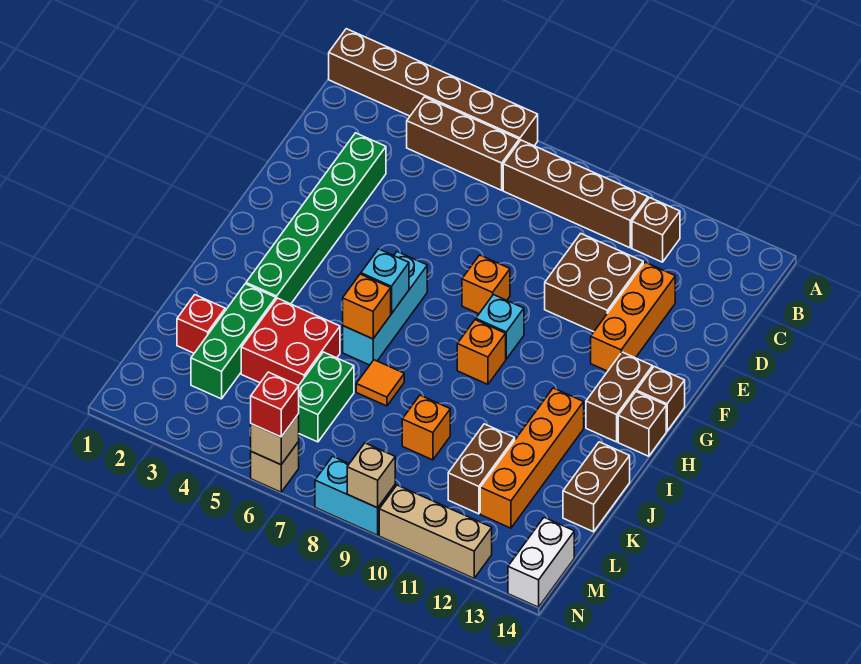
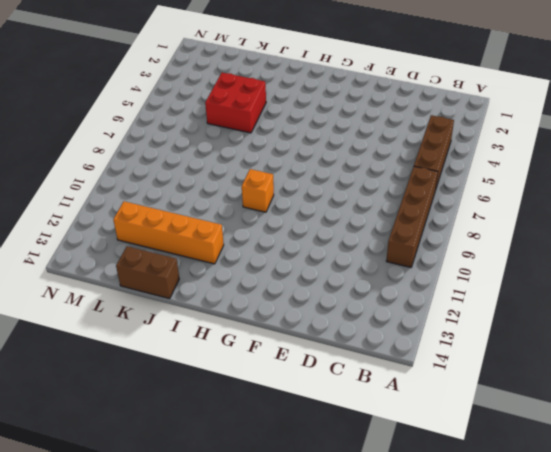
none -> brown brick A1:A6 level 1
none -> brown brick B11 level 1
none -> green brick D3:I3 level 1
none -> brown brick D10:E11 level 1

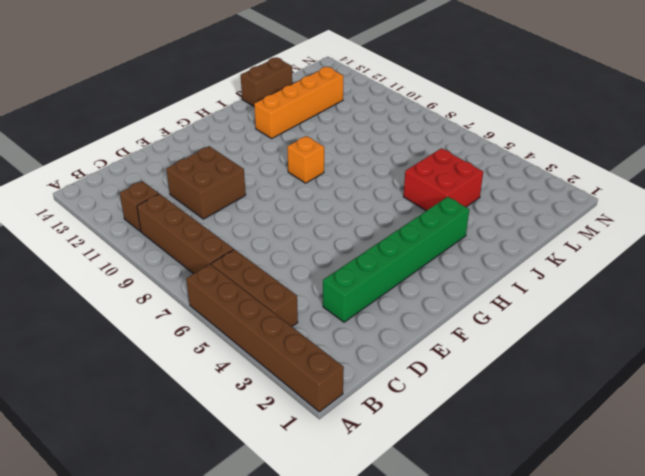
none -> orange brick D12:F12 level 1
none -> orange brick F8 level 1
none -> cyan brick G6:I6 level 1
none -> cyan brick G9 level 1

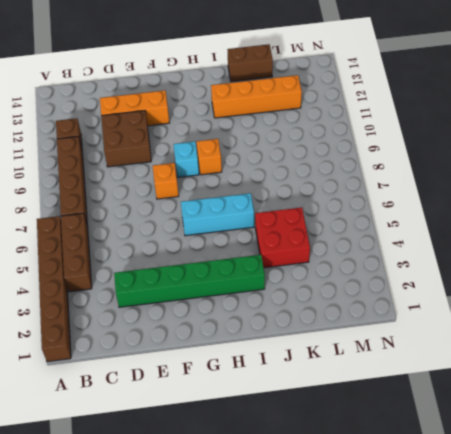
none -> brown brick G13:H13 level 1
none -> brown brick G14 level 1
none -> brown brick H14 level 1
none -> green brick J3:L3 level 1

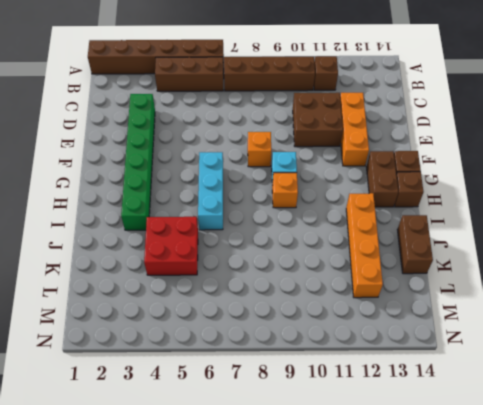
none -> green brick J3:L3 level 1
none -> orange tile J7 level 1
none -> red brick K2 level 1
none -> green brick K6:L6 level 1

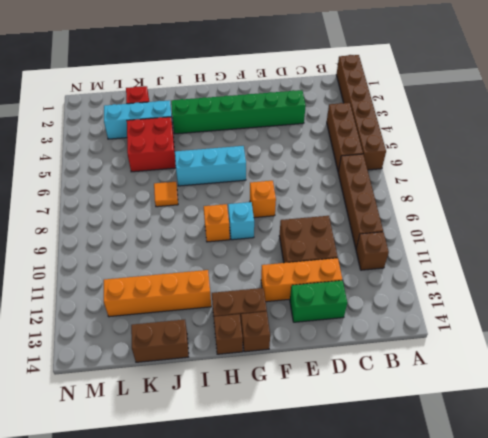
green brick D13:E13 level 1 -> green brick K6:L6 level 1
cyan brick J3:L3 level 1 -> green brick J3:L3 level 1
none -> orange brick K9 level 1
none -> brown brick K11:L11 level 1
none -> white brick M14:N14 level 1
none -> tan brick N6 level 1

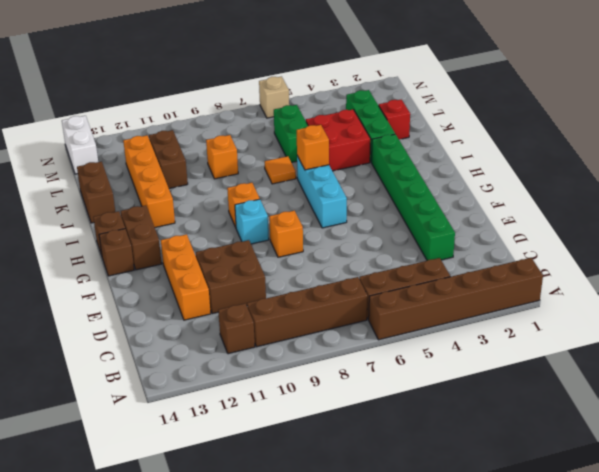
none -> cyan brick N8:N9 level 1
none -> tan brick N10:N12 level 1
none -> cyan brick H6 level 2
none -> tan brick N6 level 2

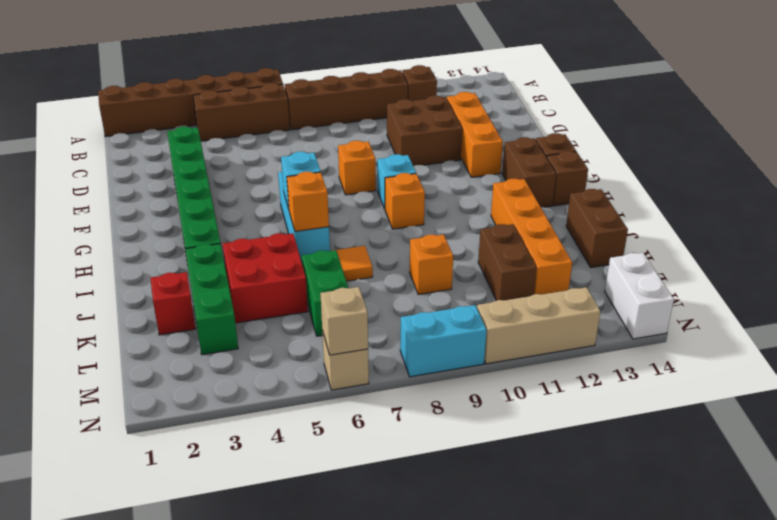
none -> tan brick N9 level 2
none -> red brick N6 level 3

